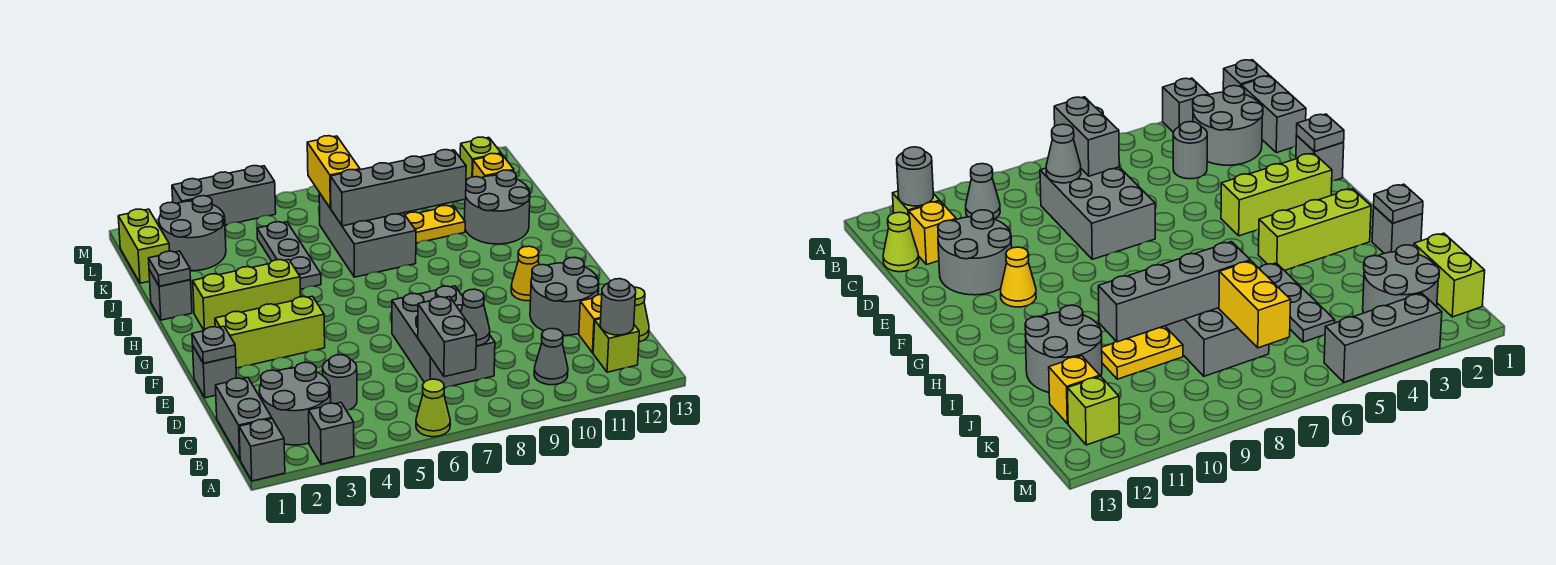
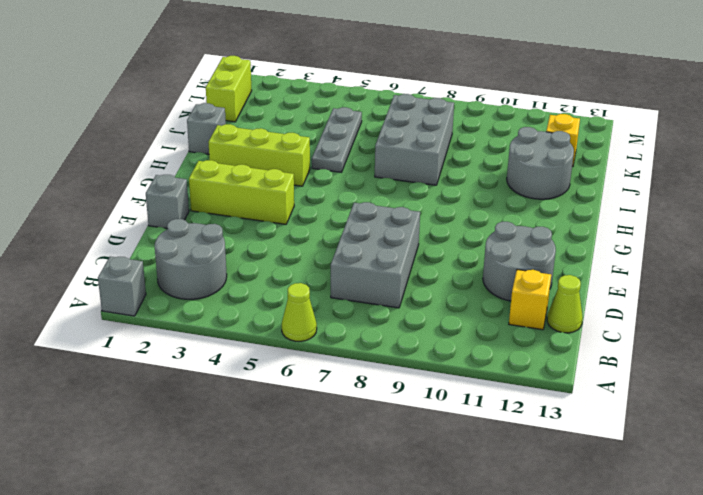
none -> grey brick A3 level 1
none -> grey brick B1:C1 level 1
none -> grey cone B10 level 1
none -> lime brick B12 level 1

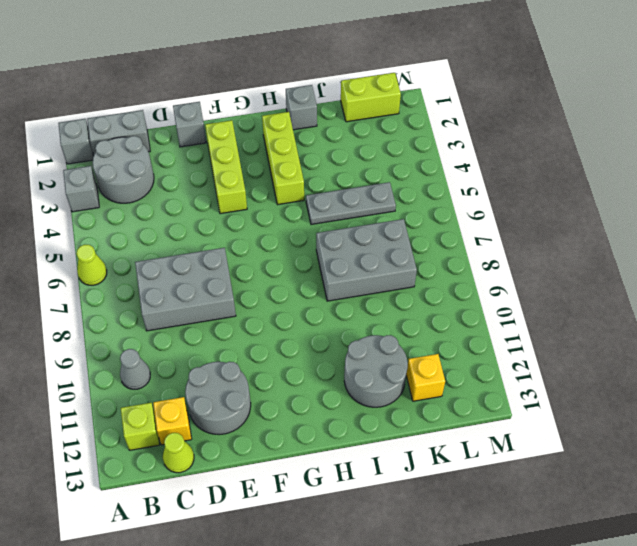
none -> grey round brick C4 level 1
none -> yellow cone F11 level 1
none -> yellow plate J9:J10 level 1
none -> grey round brick K2:L3 level 1

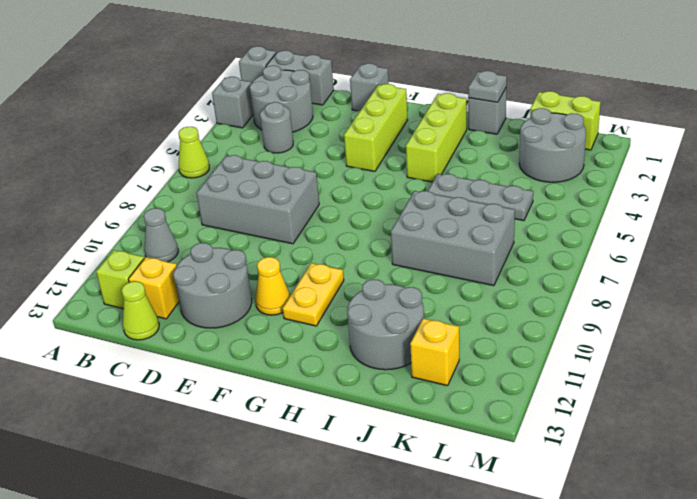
yellow plate G10:G11 level 1 -> yellow plate J9:J10 level 1
none -> lime brick L12 level 1
none -> grey brick M3:M5 level 1
none -> grey brick B7:C7 level 2
none -> grey round brick B12 level 2

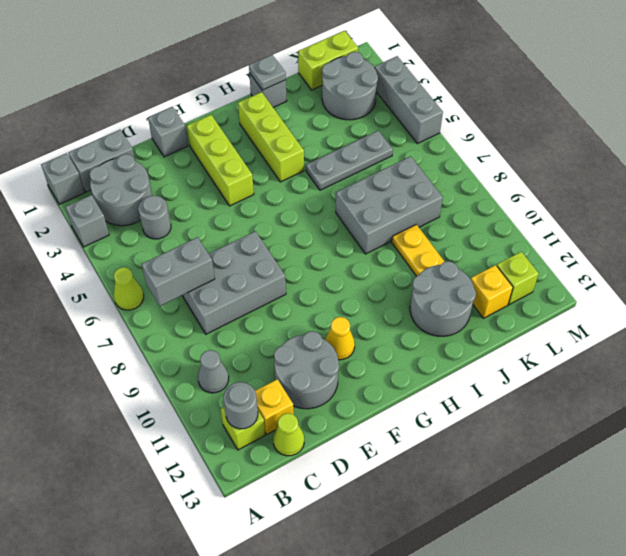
none -> grey cone C8 level 2
none -> grey plate E1 level 2
none -> grey brick J7:J10 level 2
none -> yellow brick K7:L7 level 2

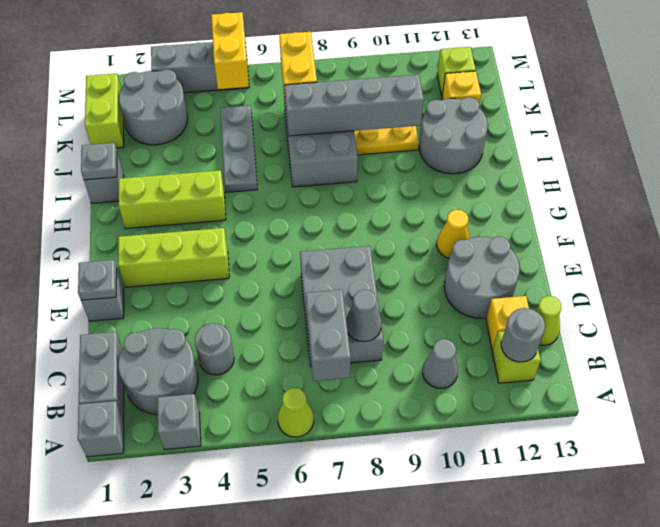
yellow brick L5:M5 level 2 -> none

